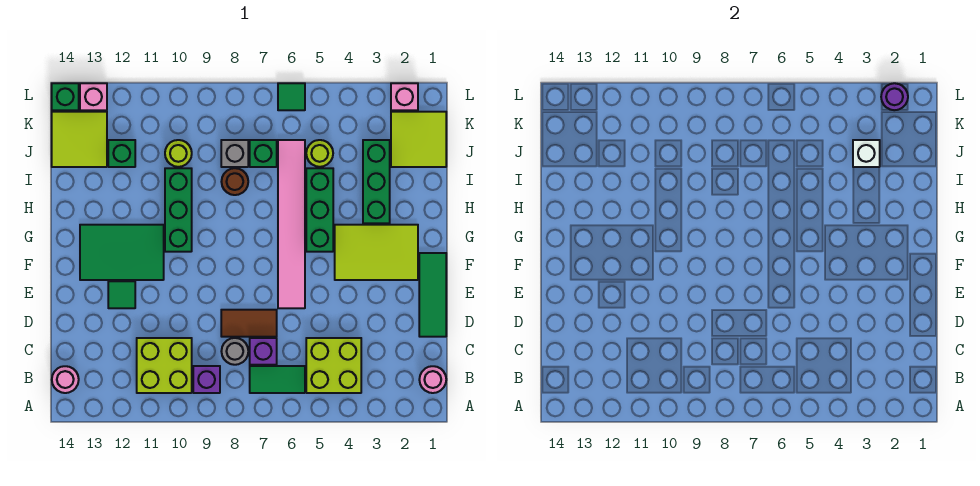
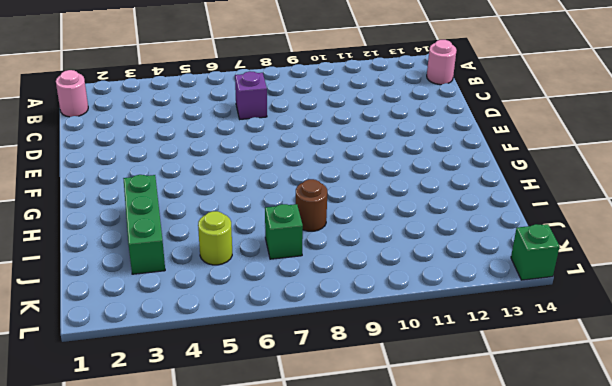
none -> lime brick B4:C5 level 1
none -> green tile B6:B7 level 1
none -> purple brick B9 level 1
none -> lime brick B10:C11 level 1

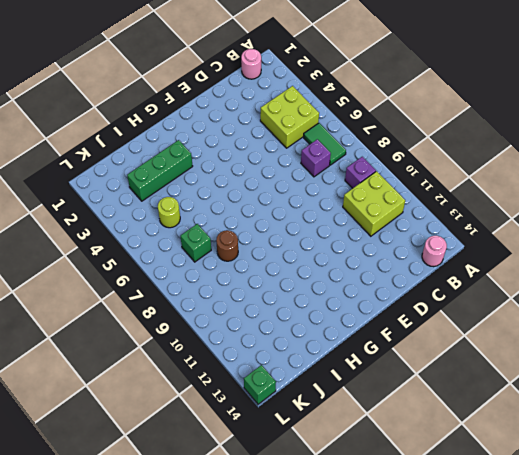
none -> grey round brick C8 level 1
none -> green tile D1:F1 level 1
none -> brown tile D7:D8 level 1
none -> pink tile E6:J6 level 1

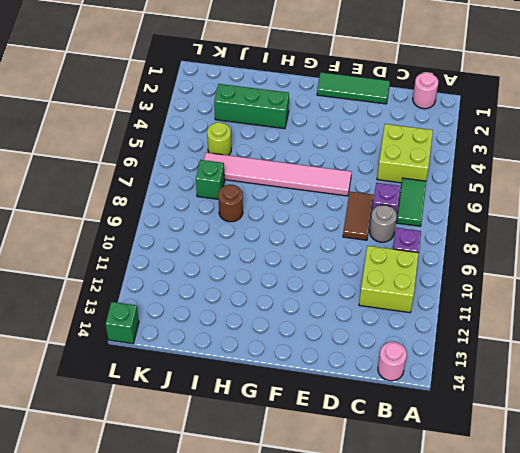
none -> green tile E12 level 1
none -> lime tile F2:G4 level 1
none -> green tile F11:G13 level 1
none -> green brick G5:I5 level 1

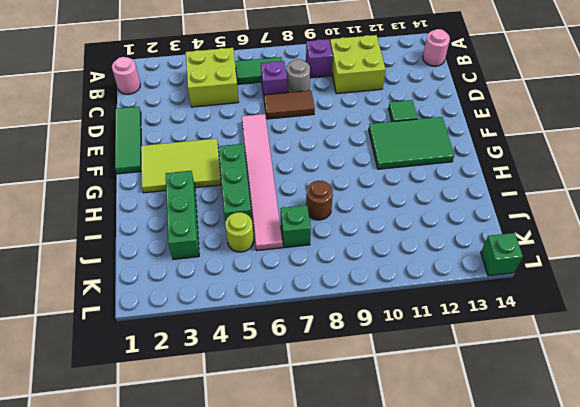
none -> green brick G10:I10 level 1
none -> lime tile J1:K2 level 1
none -> grey brick J8 level 1
none -> lime round brick J10 level 1

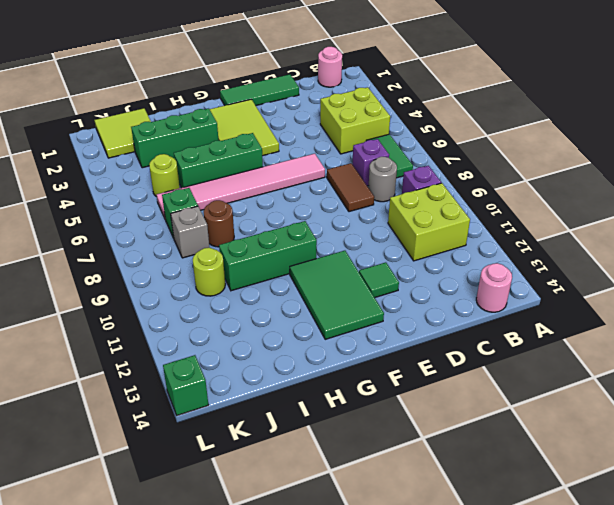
none -> green brick J12 level 1
none -> lime tile J13:K14 level 1
none -> pink brick L2 level 1
none -> green tile L6 level 1

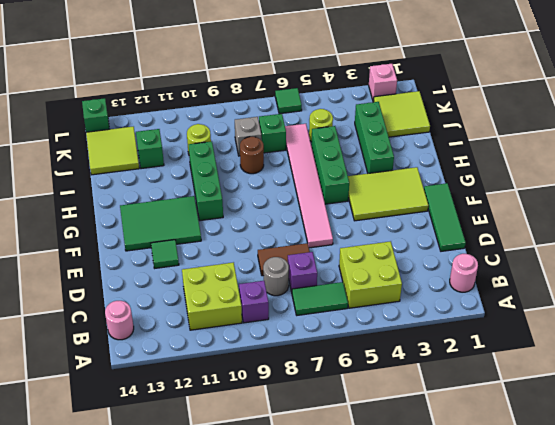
none -> pink brick L13 level 1
none -> white brick J3 level 2
none -> purple round brick L2 level 2

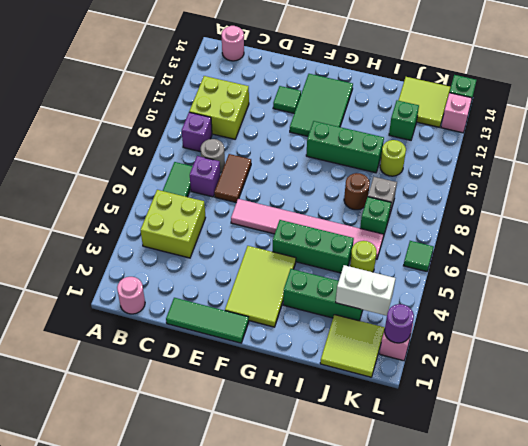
white brick J3:K3 level 2 -> white brick J3 level 2

